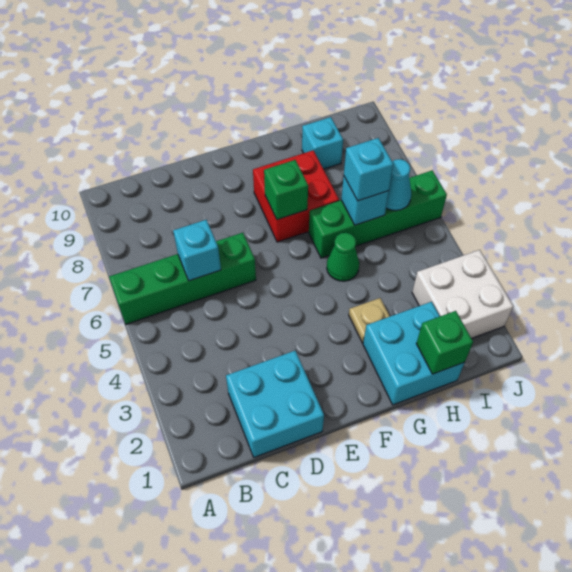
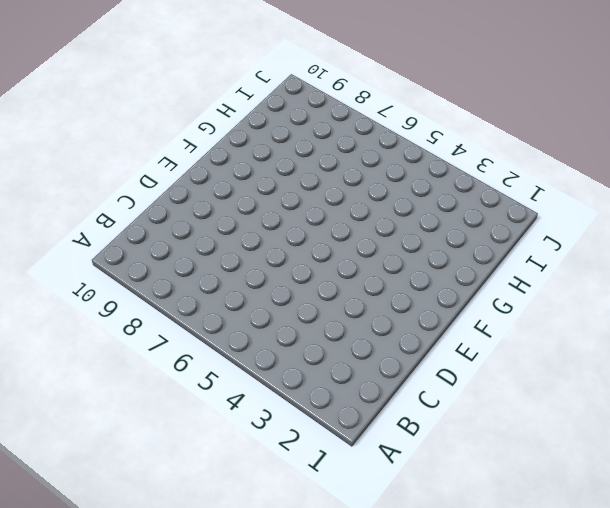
none -> green brick A6:D6 level 1
none -> cyan brick C1:D2 level 1
none -> red brick F7:G8 level 1

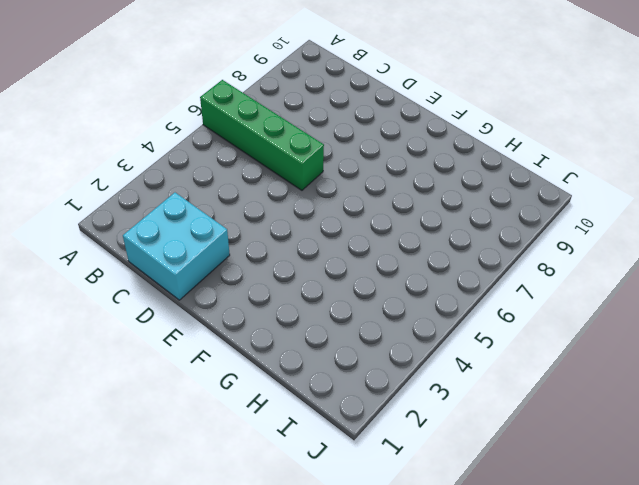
none -> red brick F7:G8 level 1
none -> cyan brick G1:H2 level 1
none -> tan plate G3 level 1

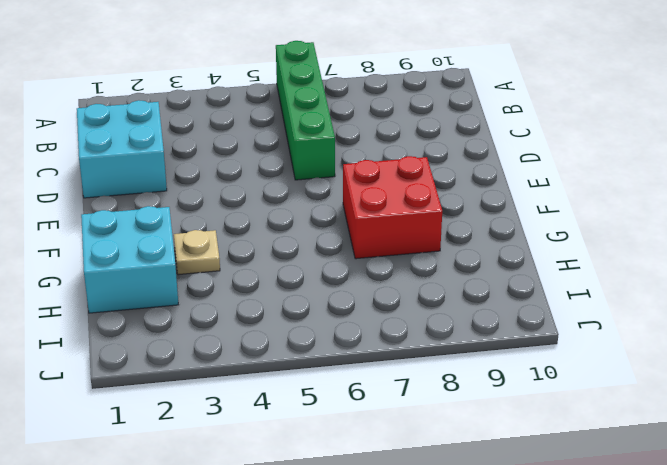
none -> green cone G5 level 1
none -> green brick G6:J6 level 1
none -> cyan brick H9 level 1

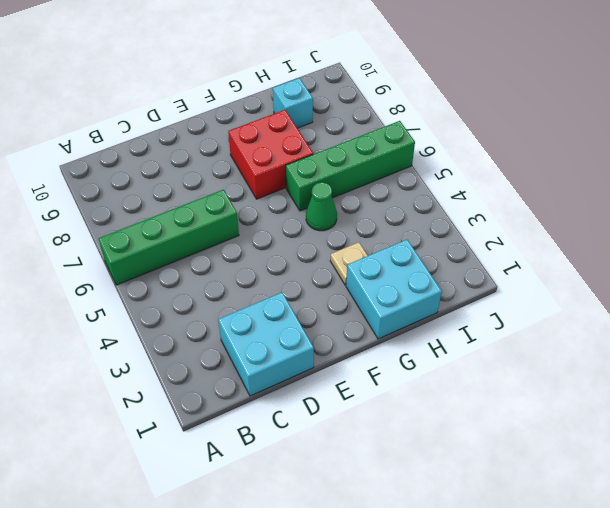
none -> white brick I2:J3 level 1
none -> cyan brick C6 level 2
none -> green brick F7 level 2

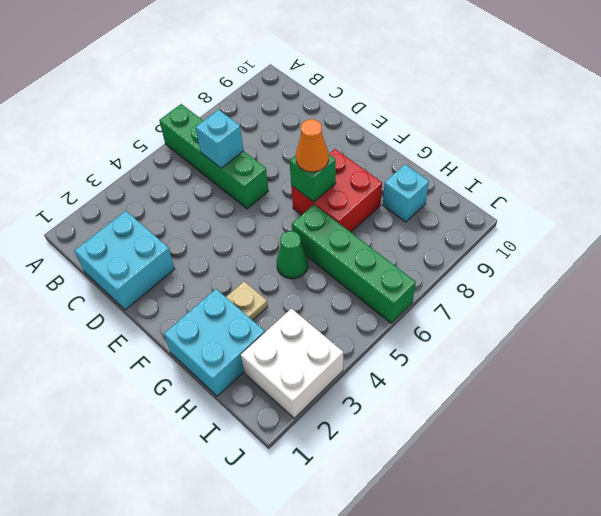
orange cone F7 level 3 -> none
none -> green brick H1 level 2
none -> cyan brick H6 level 2
none -> cyan cone I6 level 2

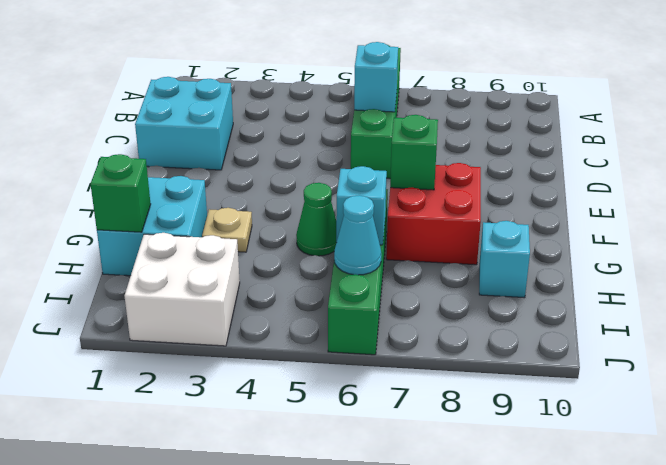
none -> cyan brick H6 level 3

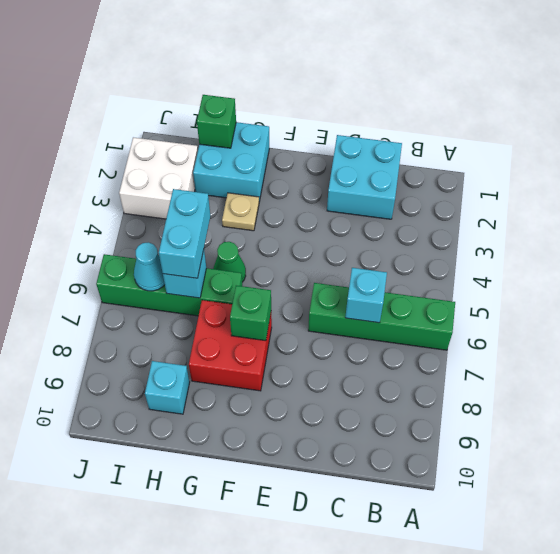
cyan brick H5:H6 level 3 -> cyan brick H6 level 3

